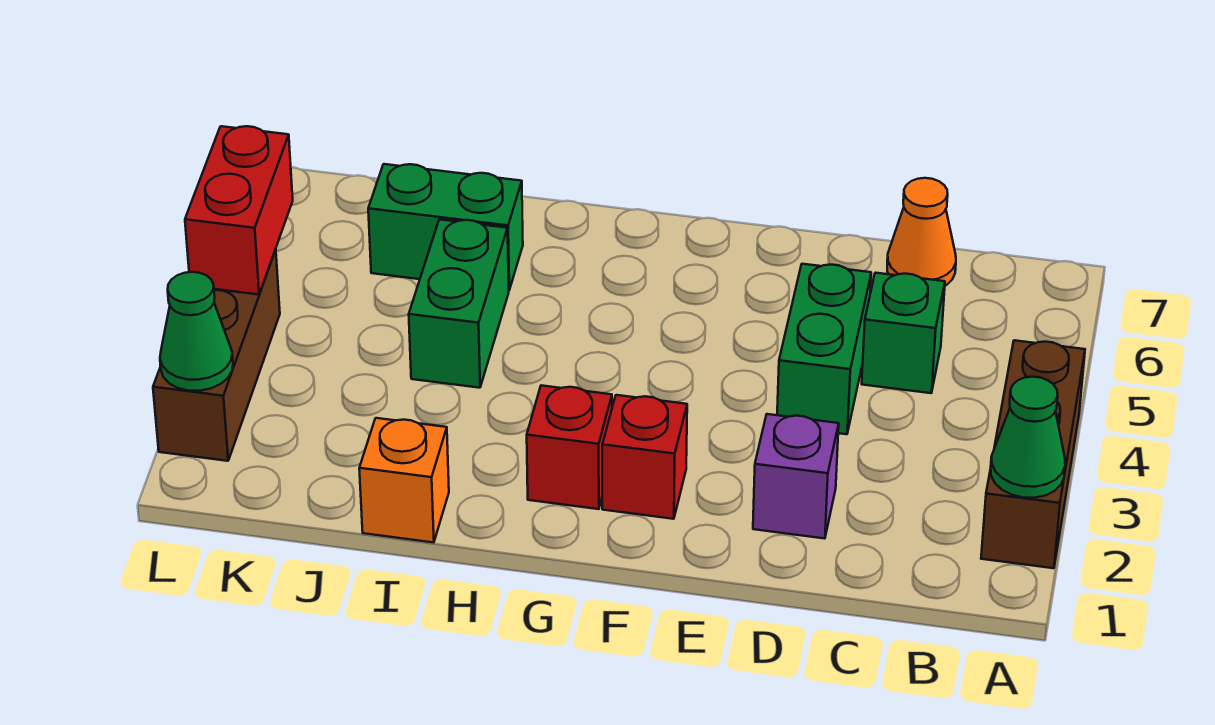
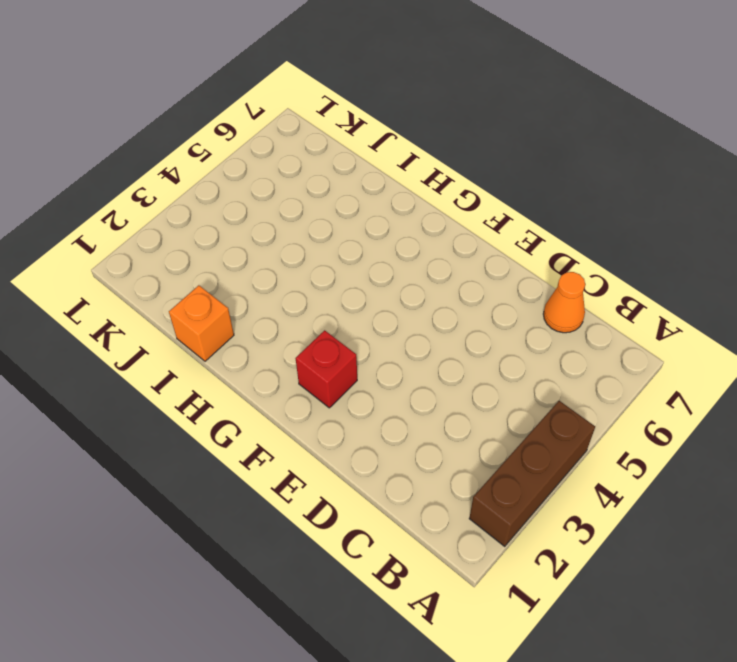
none -> green brick C5 level 1
none -> purple brick D2 level 1
none -> green brick D4:D5 level 1

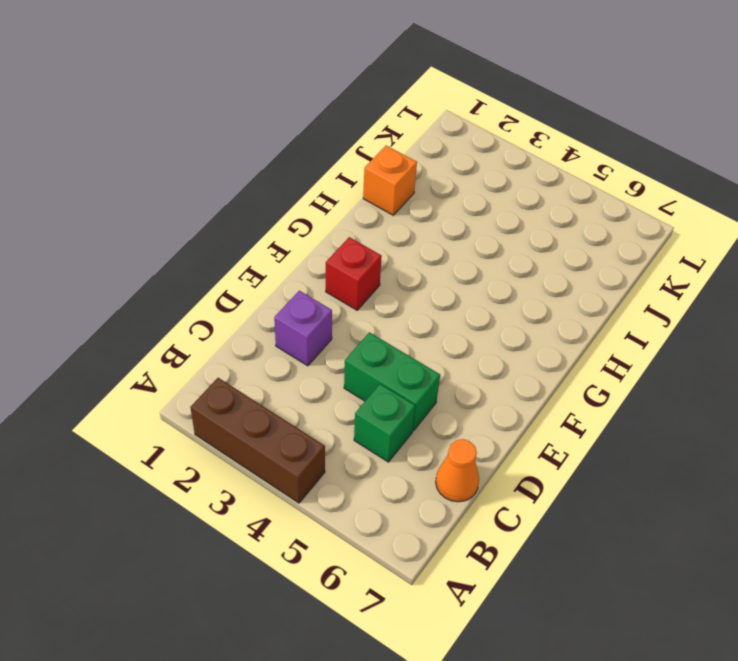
none -> red brick G2 level 1
none -> green brick I4:I5 level 1
none -> green brick I6:J6 level 1

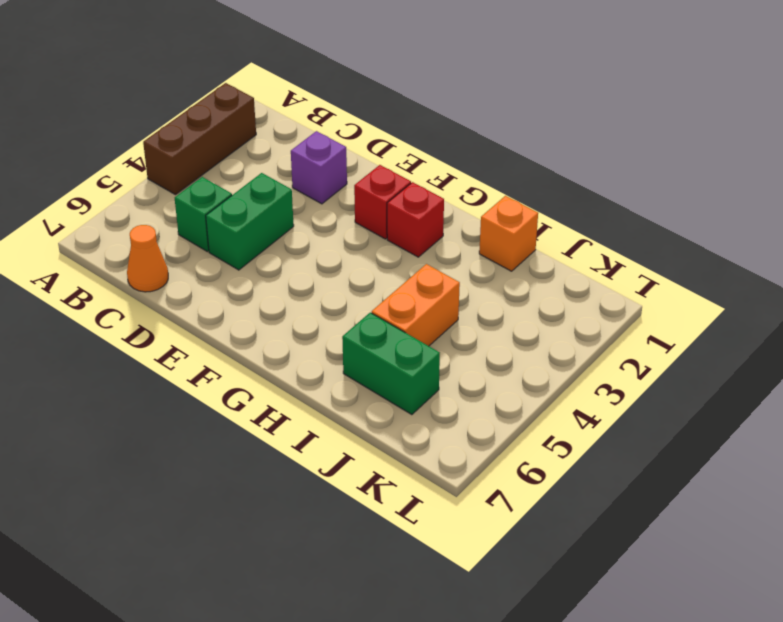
orange brick I4:I5 level 1 -> green brick I4:I5 level 1
none -> brown brick L2:L4 level 1
none -> green cone A2 level 2
none -> green cone L2 level 2

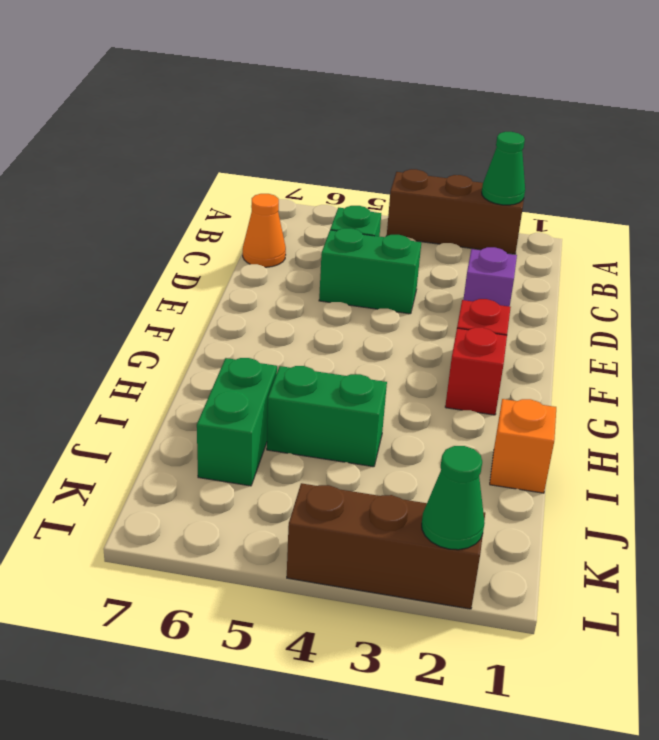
none -> red brick L4:L5 level 2

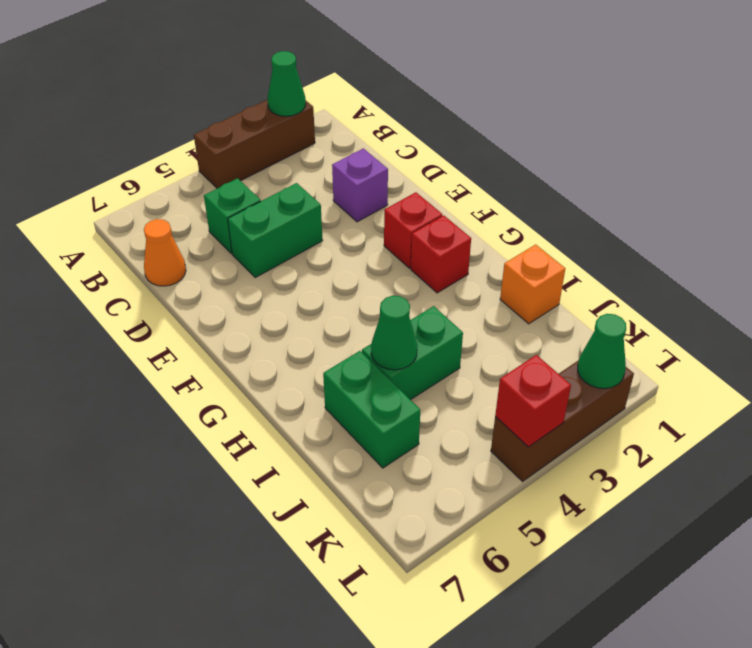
green cone I5 level 2 -> none
red brick L4 level 2 -> red brick L4:L5 level 2

